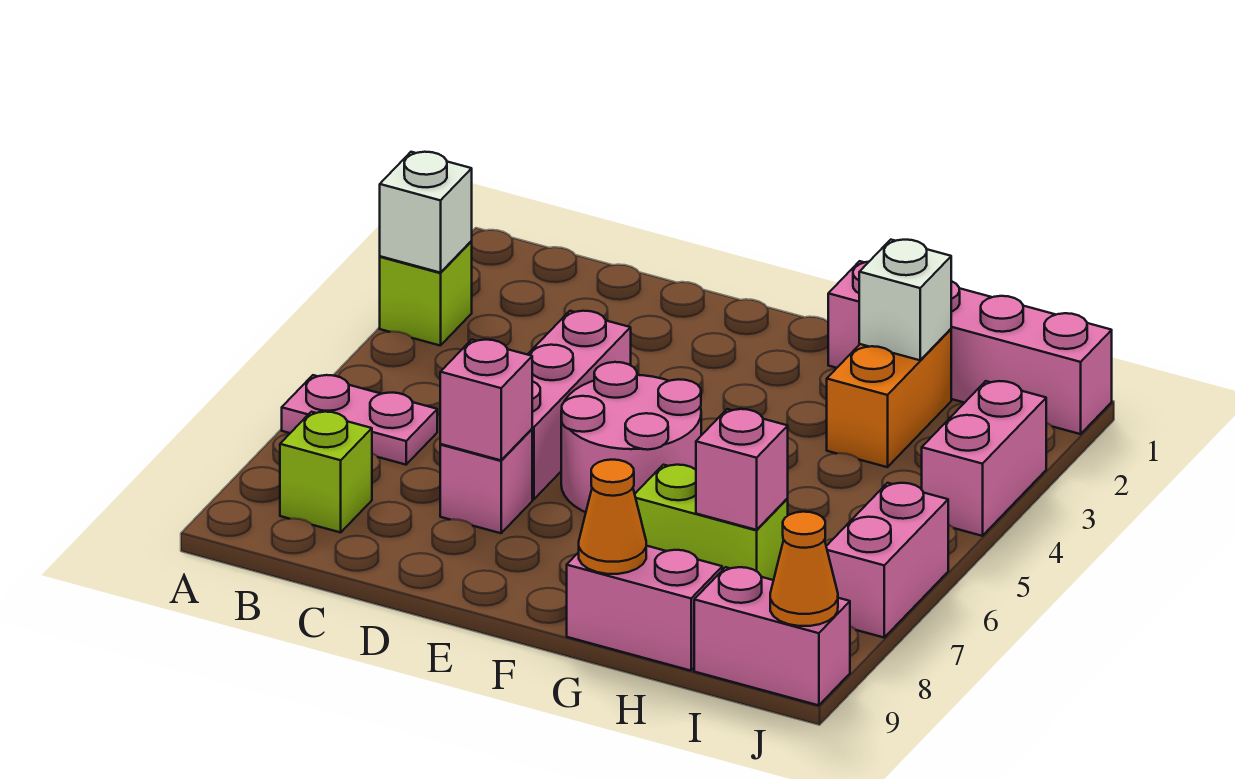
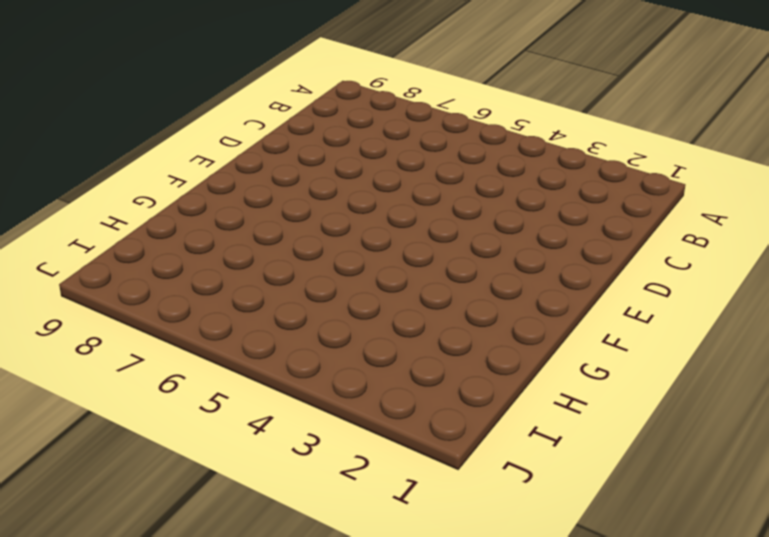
none -> lime brick A3 level 1
none -> pink plate A6:B6 level 1
none -> lime brick B8 level 1

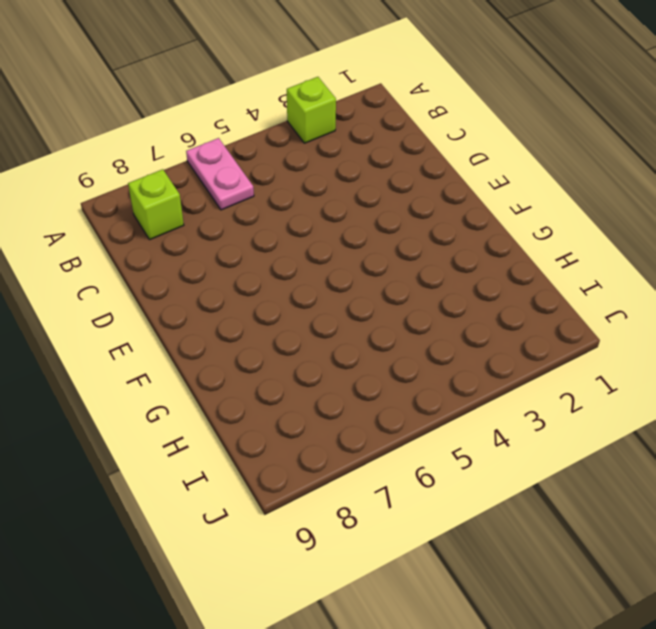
none -> pink brick D4:D6 level 1
none -> pink brick D7 level 1
none -> pink round brick E5:F6 level 1

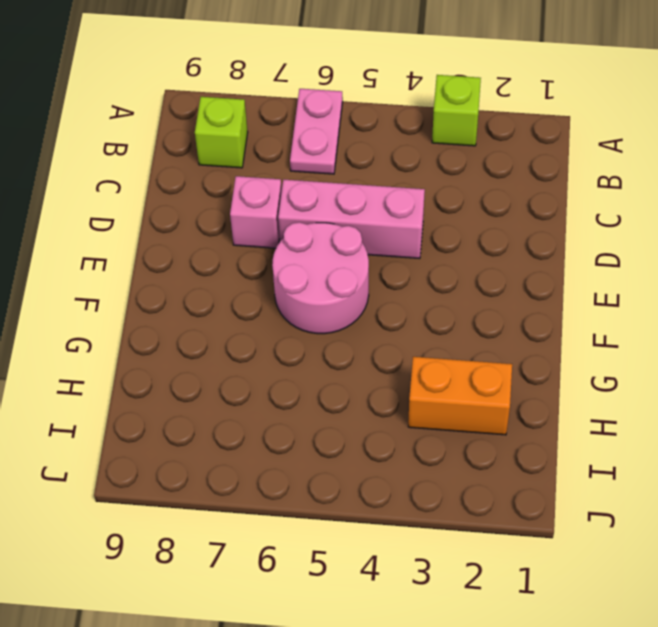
none -> pink brick G1:J1 level 1
none -> lime brick G7:H7 level 1
none -> pink brick G9:H9 level 1

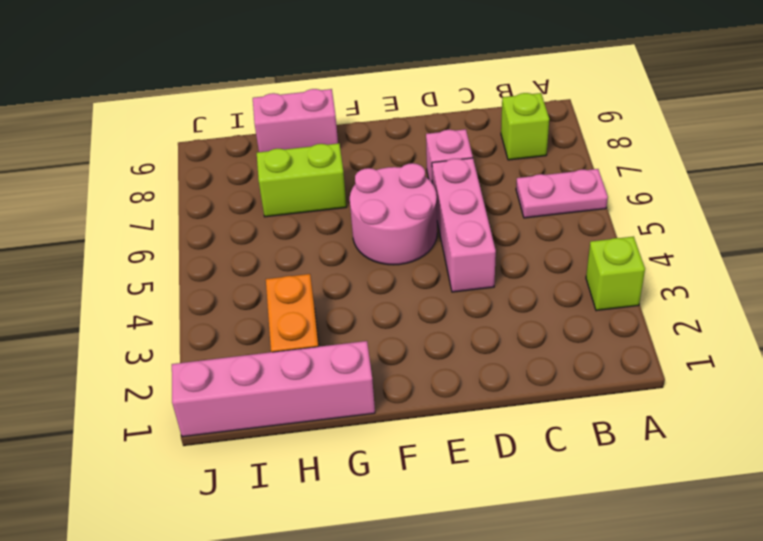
none -> pink brick I9:J9 level 1
none -> pink brick J3:J4 level 1
none -> pink brick J6:J7 level 1

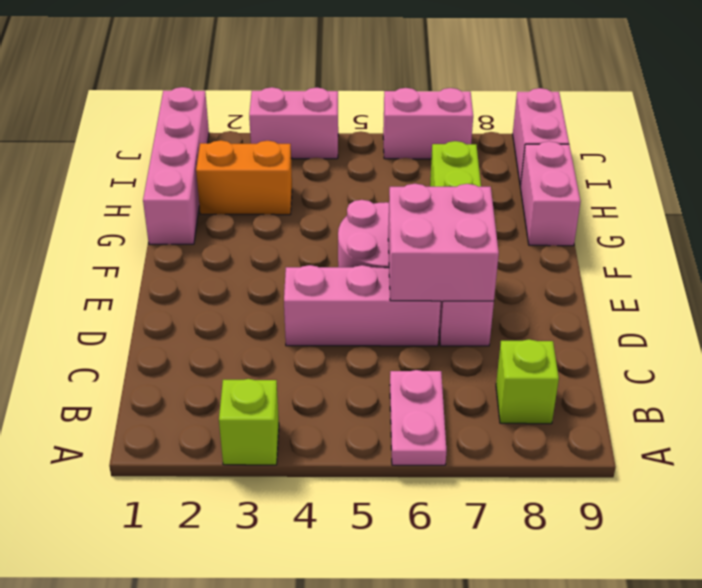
pink brick D6:E7 level 2 -> pink brick D7 level 2
none -> white brick A3 level 2
none -> orange cone G9 level 2
none -> white brick H2 level 2

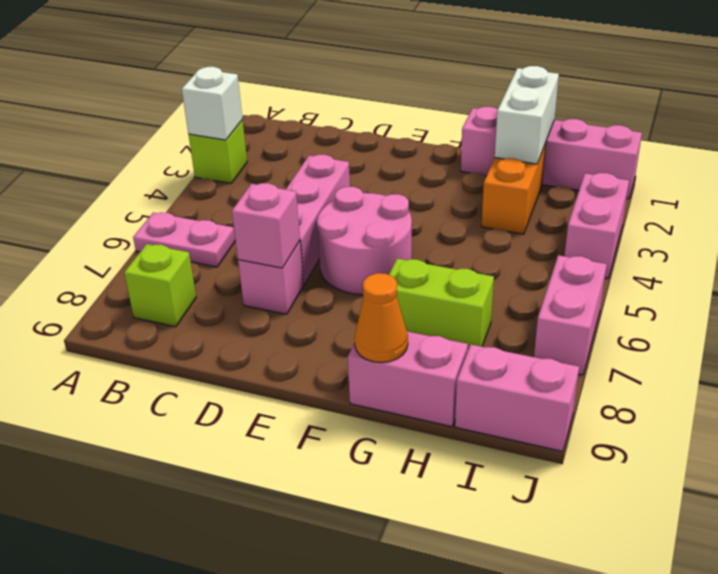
white brick H1:H2 level 2 -> white brick H2 level 2
none -> pink brick H7 level 2
none -> orange cone J9 level 2

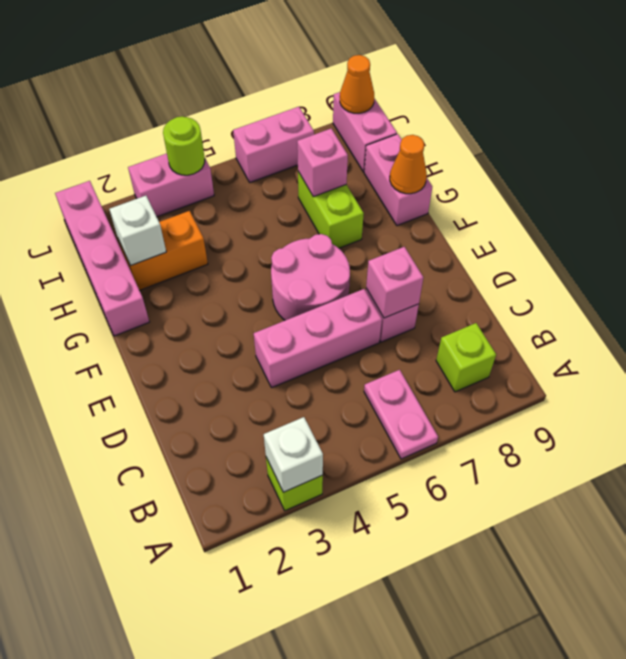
lime round brick J4 level 2 -> none

